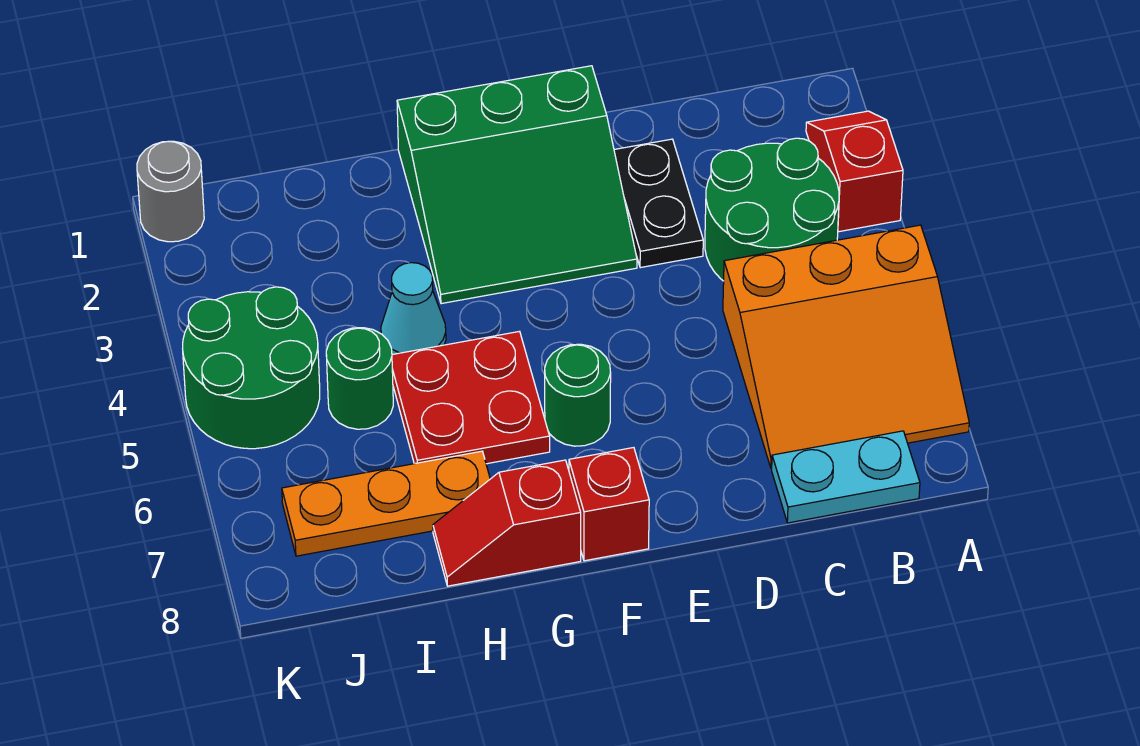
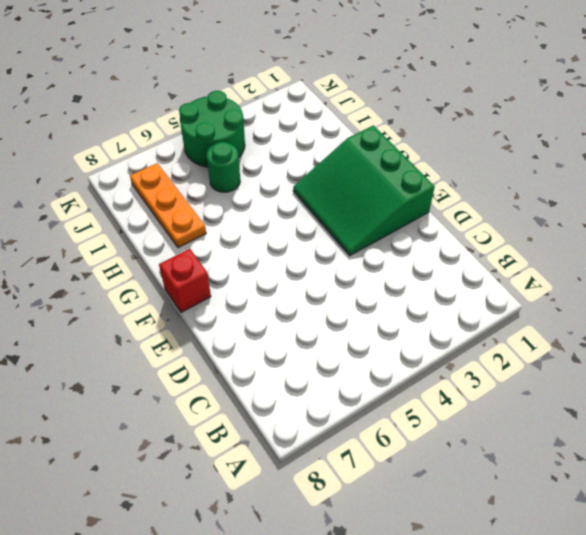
none -> red slope A2:A3 level 1 top 3
none -> orange slope A5:C7 level 1 top 5
none -> green round brick B3:C4 level 1

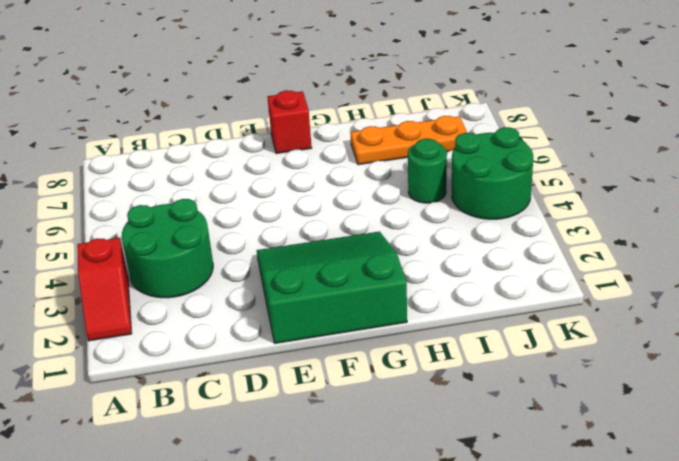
none -> orange slope A5:C7 level 1 top 5
none -> cyan plate B8:C8 level 1
none -> black plate D2:D3 level 1

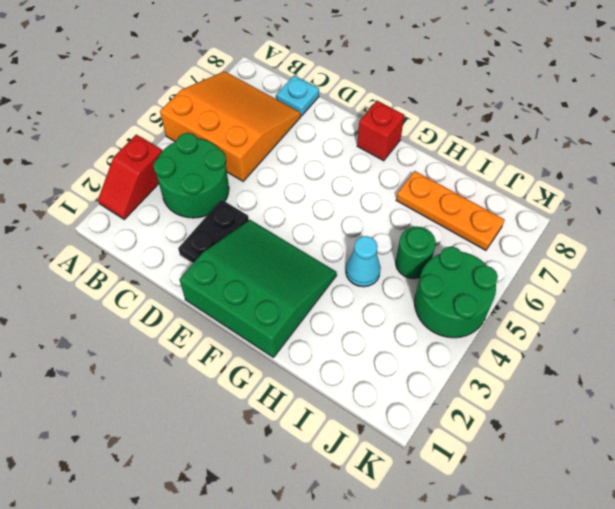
cyan plate C8 level 1 -> cyan plate B8:C8 level 1
none -> green round brick F6 level 1
none -> red plate G5:H6 level 1
none -> red slope G8:H8 level 1 top G

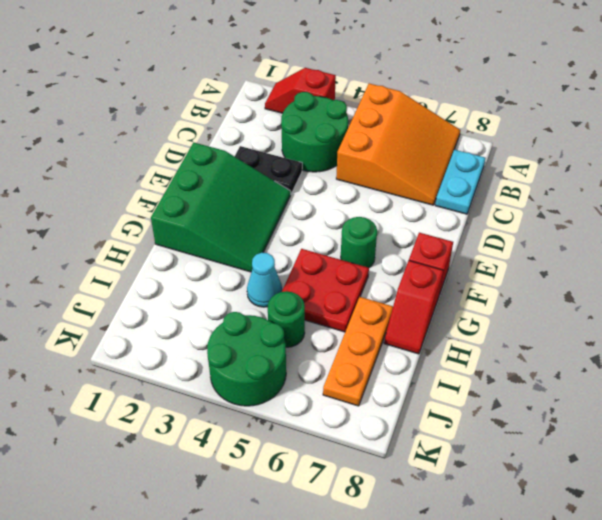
none -> grey round brick K1 level 1

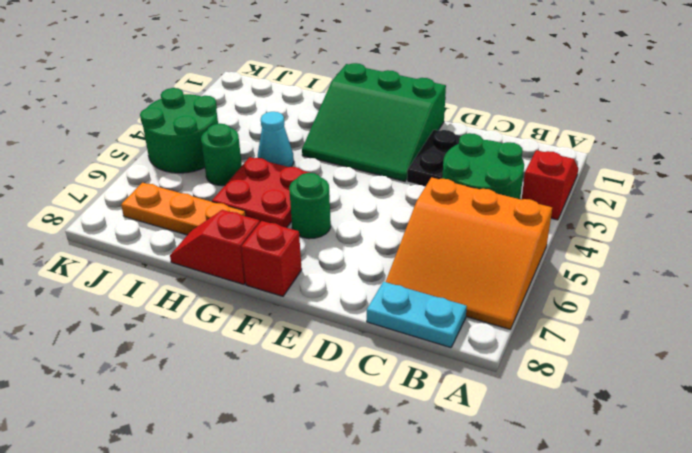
none -> grey round brick K1 level 1

